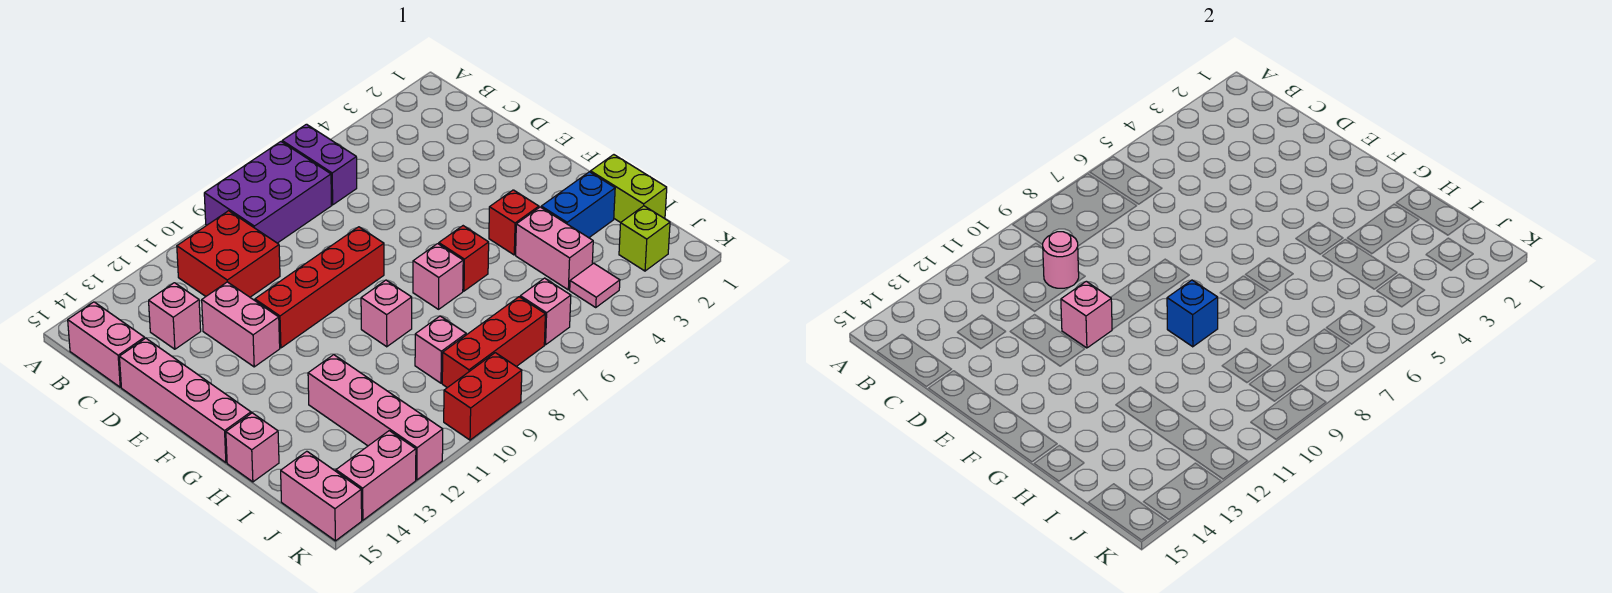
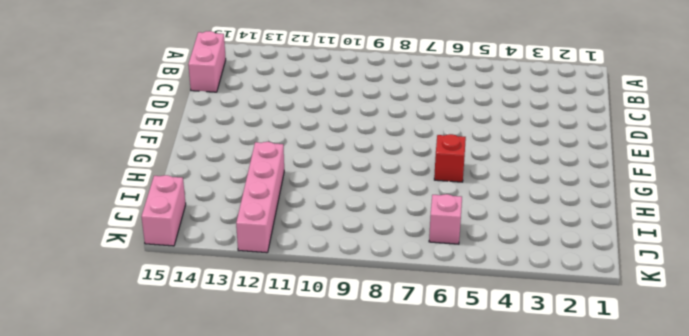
none -> purple brick A6:B6 level 1
none -> purple brick A7:B9 level 1
none -> red brick B10:C11 level 1

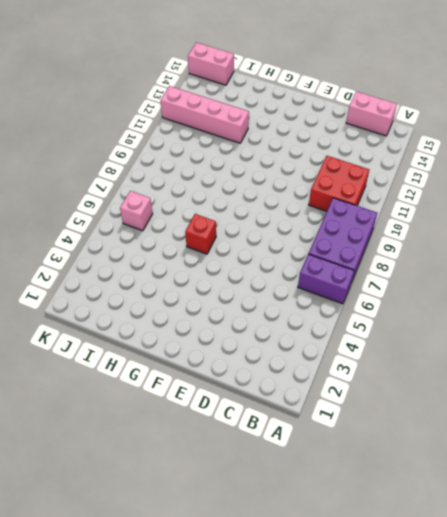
none -> pink brick C13 level 1
none -> pink brick D12:E12 level 1
none -> pink brick D15:G15 level 1

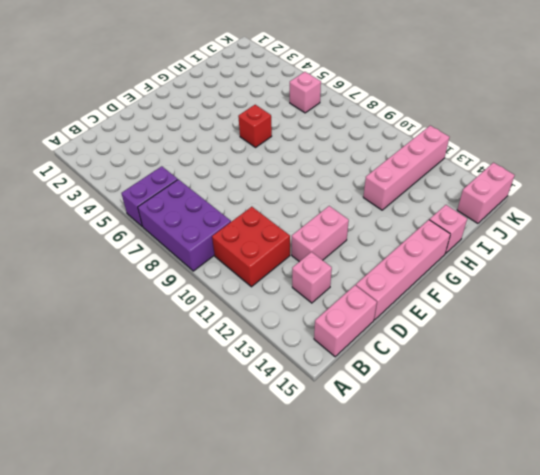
none -> red brick E8:E11 level 1
none -> red brick G4 level 1
none -> pink brick G7 level 1

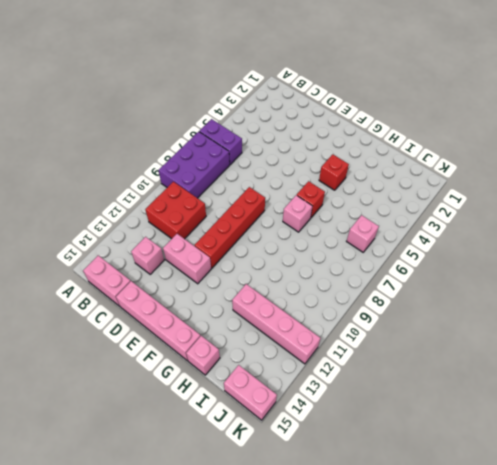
none -> pink brick G9 level 1
none -> lime brick H1:I1 level 1
none -> blue brick H2:H3 level 1

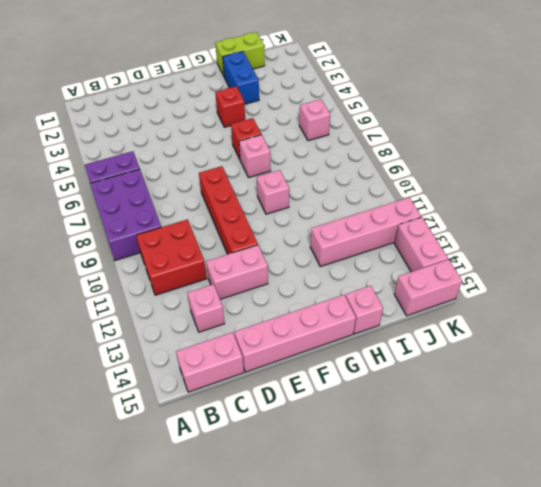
none -> pink brick H4:I4 level 1
none -> pink brick I9 level 1
none -> lime brick J2 level 1

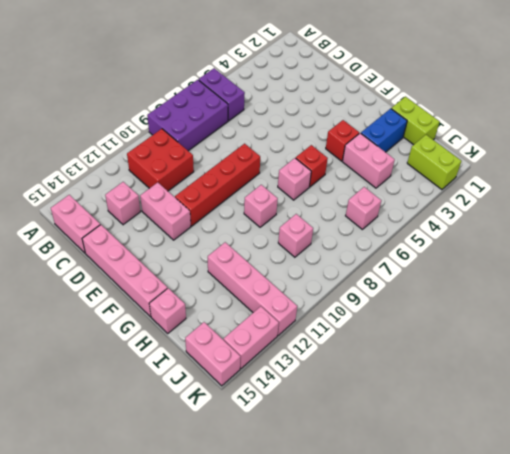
lime brick J2:K2 level 1 -> lime brick J2 level 1
none -> pink tile J4 level 1
none -> red brick J7:J9 level 1
none -> red brick K9:K10 level 1

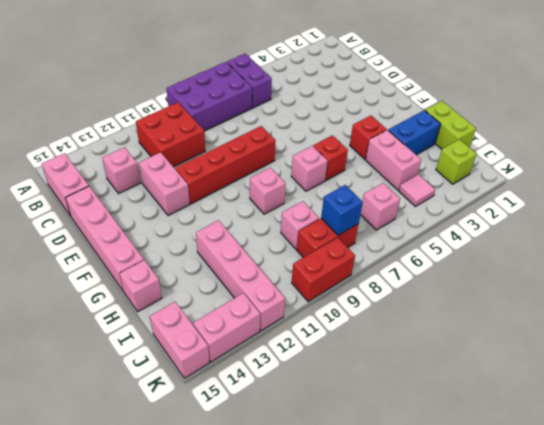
red brick J8:J9 level 1 -> red brick J7:J9 level 1
blue brick J8 level 2 -> blue brick G9 level 2
none -> pink round brick C10 level 2
none -> pink brick E11 level 2

